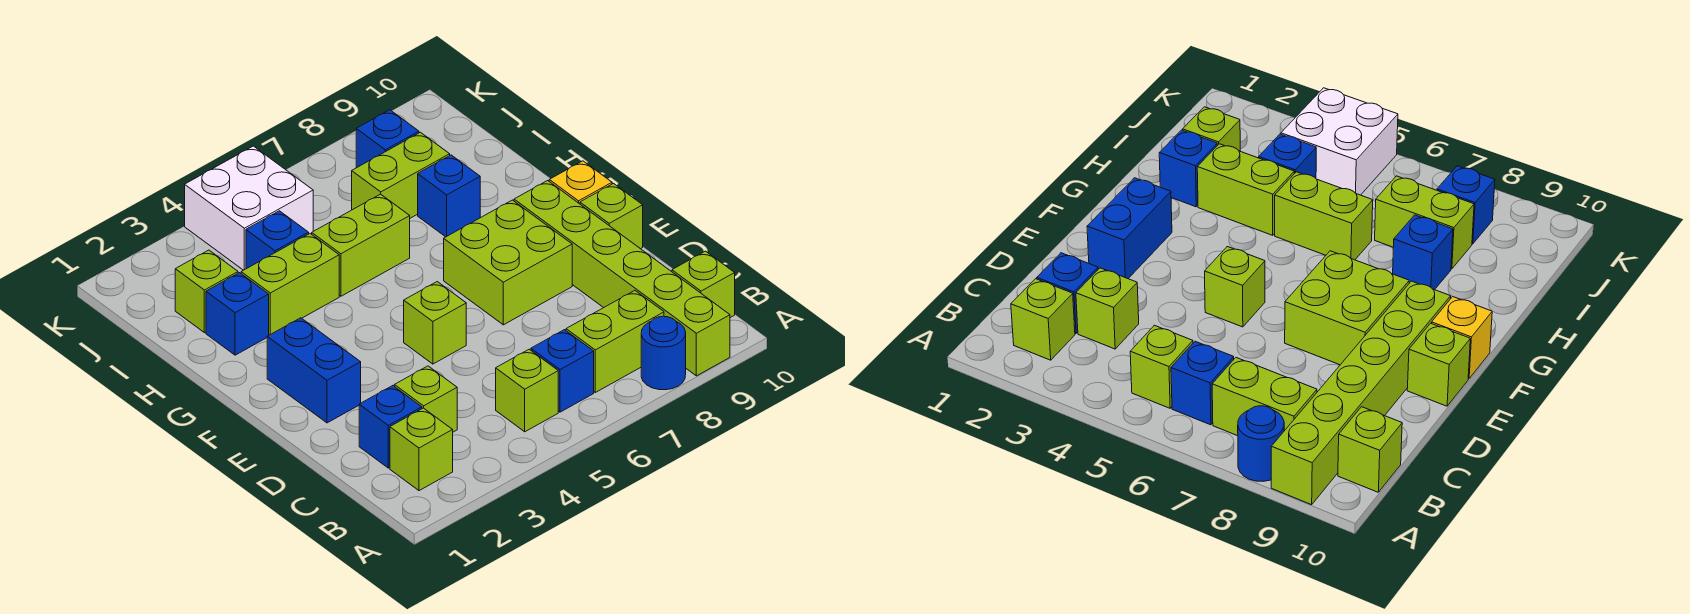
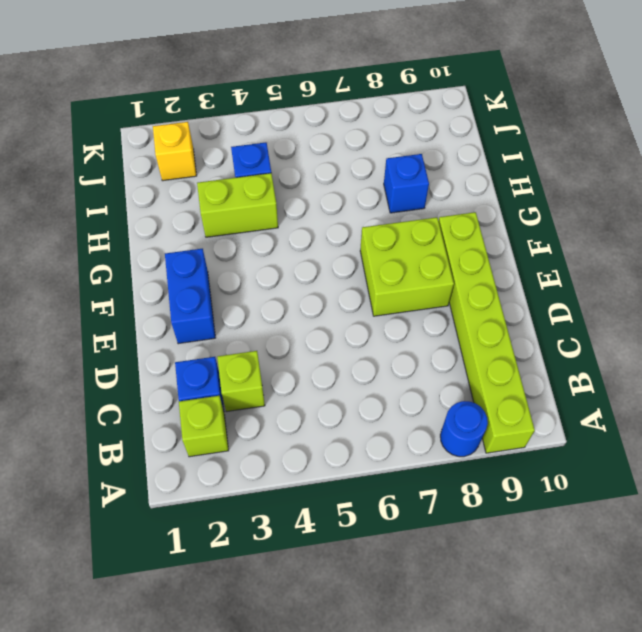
yellow brick J2 level 1 -> yellow brick F10 level 1
none -> lime brick B5 level 1
none -> blue brick B6 level 1
none -> lime brick B7:B8 level 1

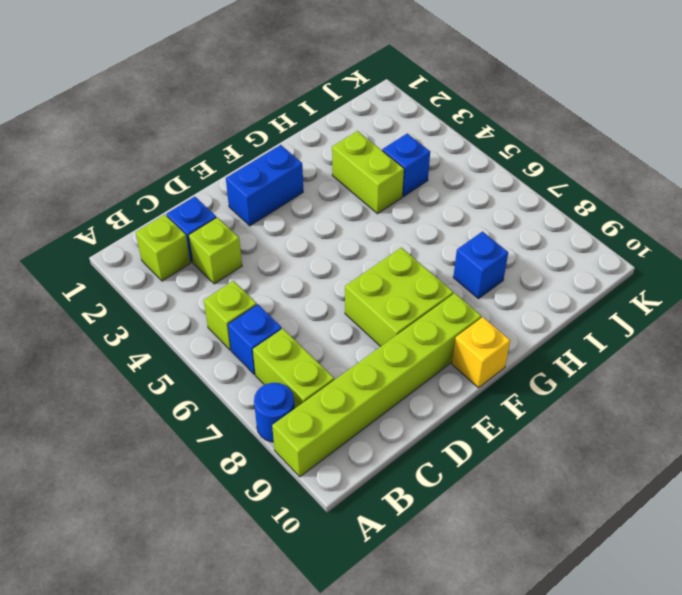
none -> lime brick B10 level 1
none -> lime brick E5 level 1
none -> lime brick E10 level 1

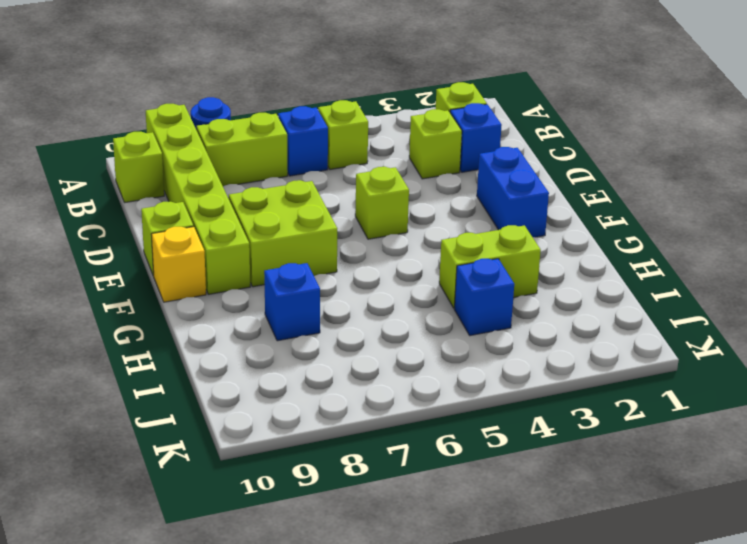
none -> blue brick H2 level 1
none -> lime brick H5:H6 level 1
none -> lime brick I2 level 1

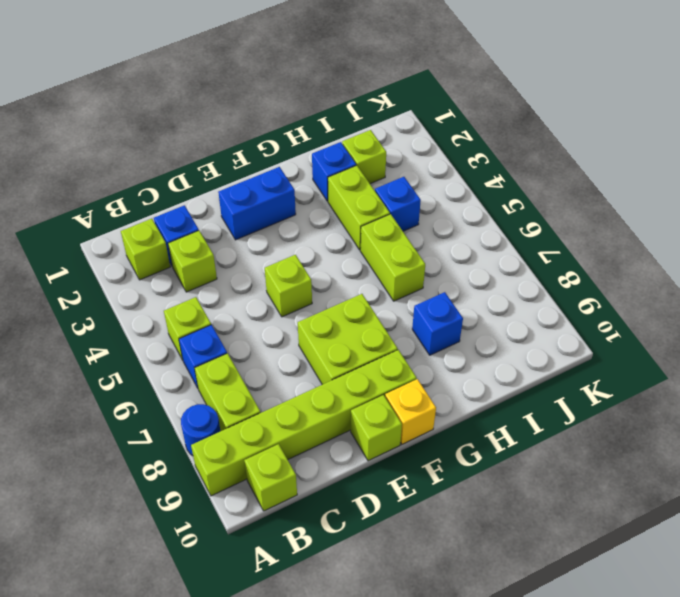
none -> lime brick I7:I8 level 1
none -> white brick J4:K5 level 1
none -> blue brick J8 level 1

